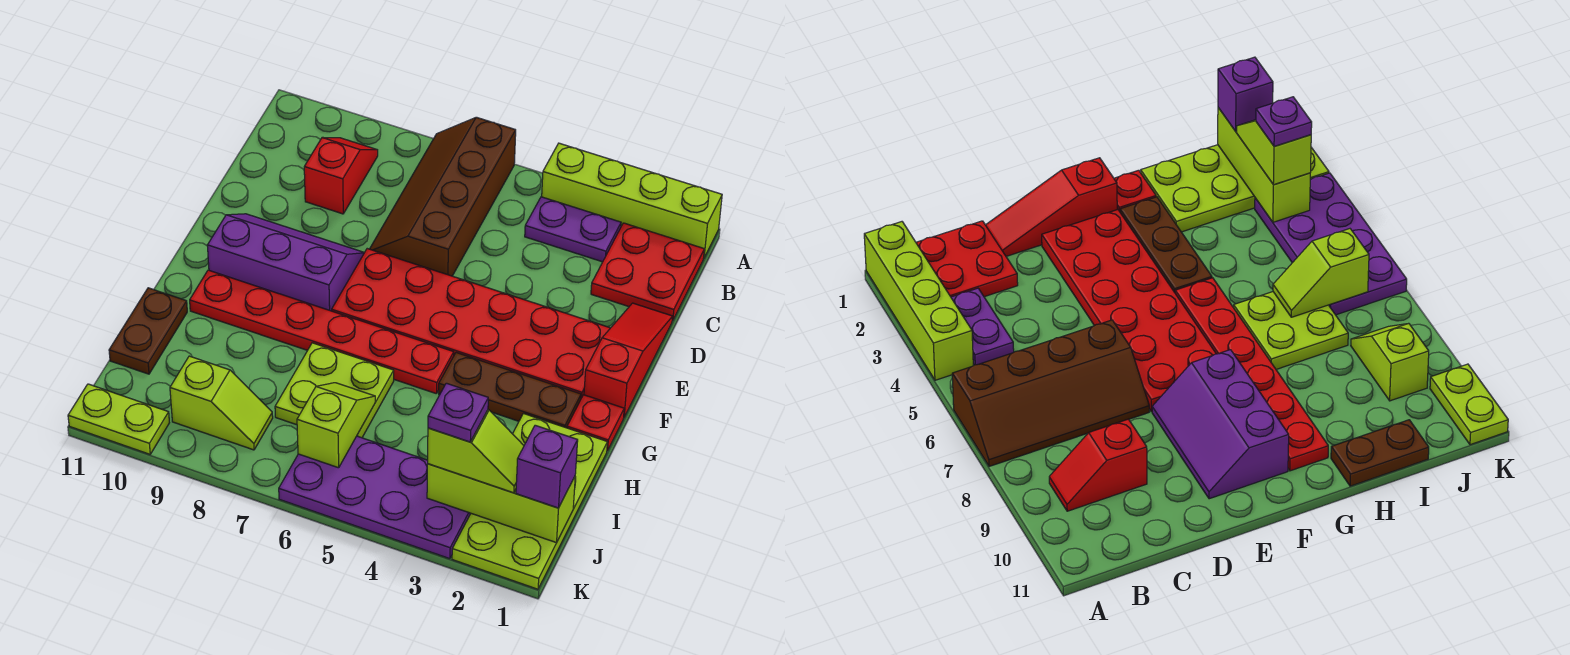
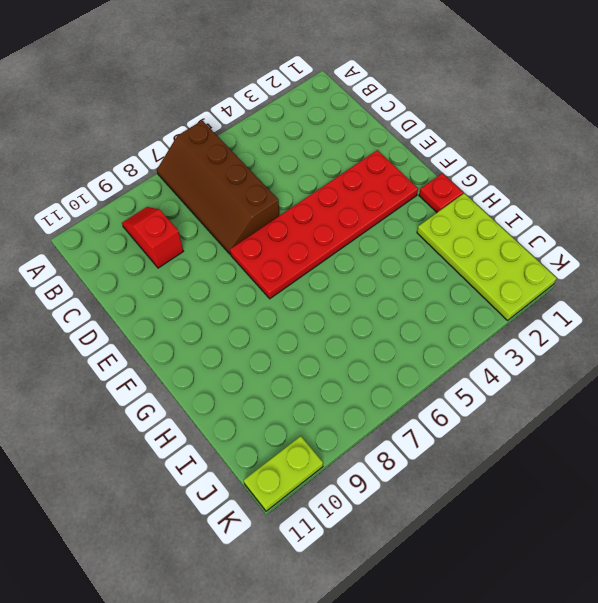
none -> lime brick A1:A4 level 1
none -> red plate B1:C2 level 1
none -> purple plate B3:B4 level 1

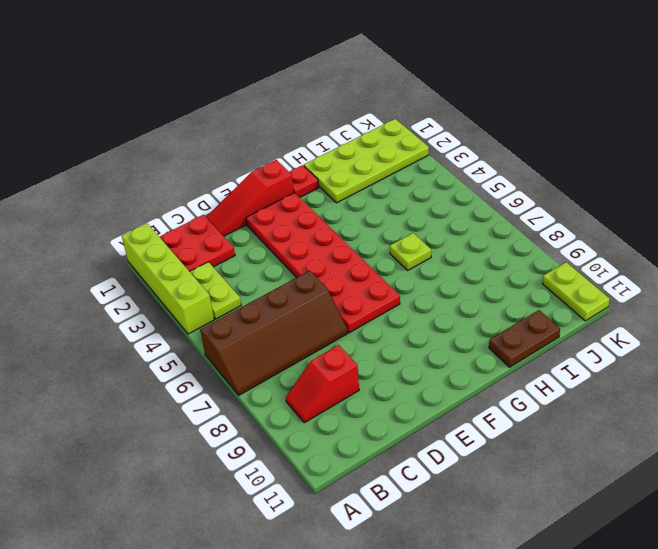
lime plate B3:B4 level 1 -> purple plate B3:B4 level 1
lime plate H6 level 1 -> lime plate H6:I7 level 1
none -> purple slope E8:F10 level 1 top F
none -> brown plate G2:G4 level 1
none -> red plate G5:G10 level 1

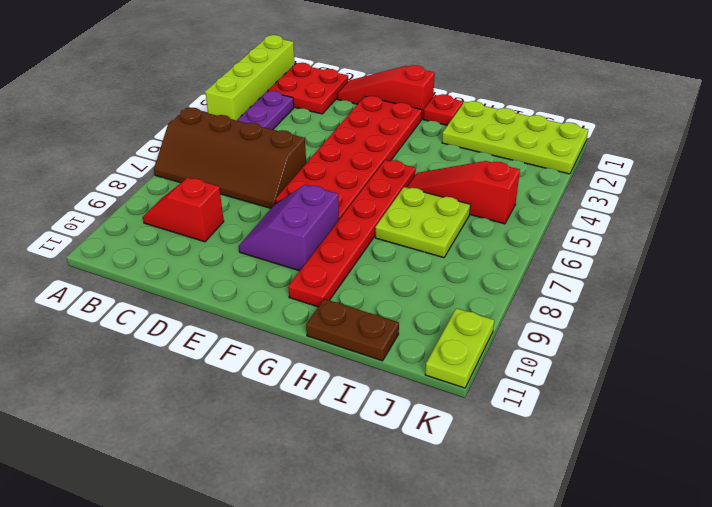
purple slope E8:F9 level 1 top F -> purple slope E8:F10 level 1 top F
red slope H5:J5 level 1 top J -> purple plate J3:K6 level 1
none -> brown plate G2:G4 level 1
none -> lime slope J8:J9 level 1 top 9
none -> lime slope I6:J6 level 2 top J

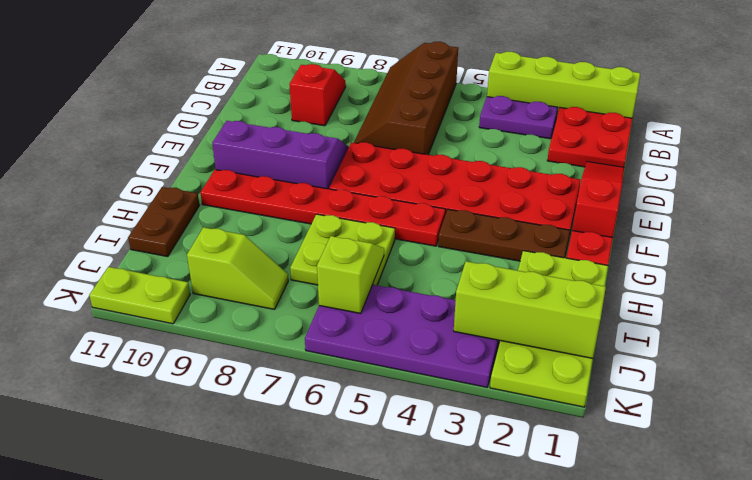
none -> purple brick J1 level 3
none -> lime slope J2:J3 level 3 top 3
none -> purple plate J3 level 4

